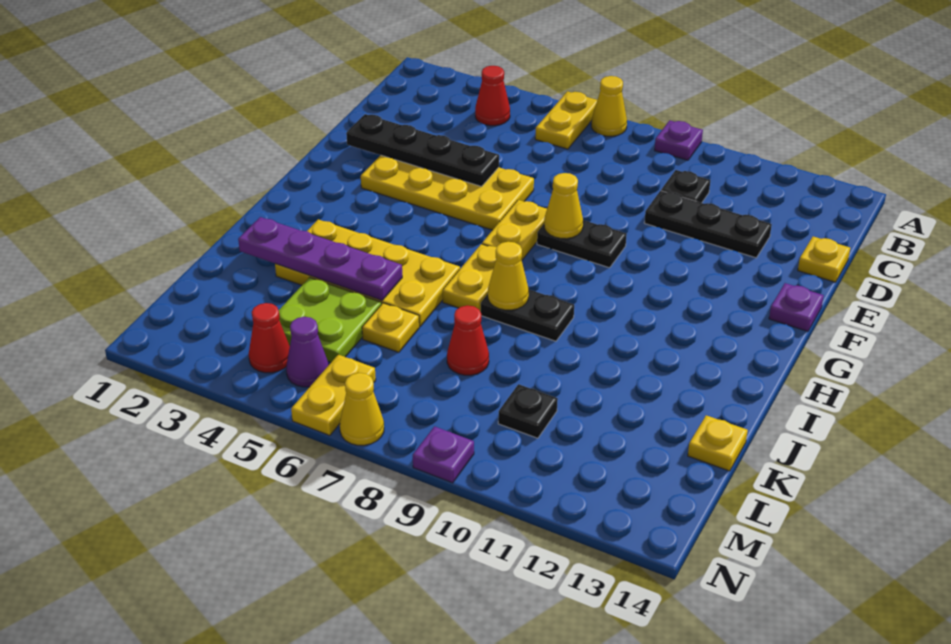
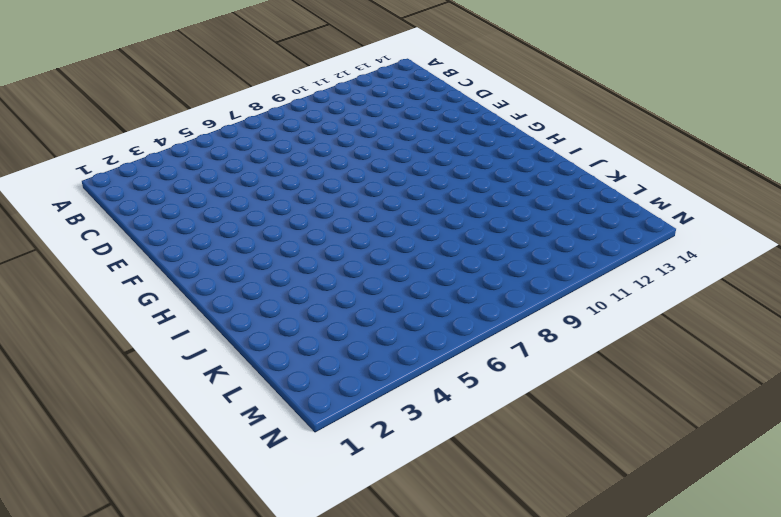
none -> yellow plate A6:B6 level 1
none -> yellow cone A7 level 1
none -> purple plate A9 level 1

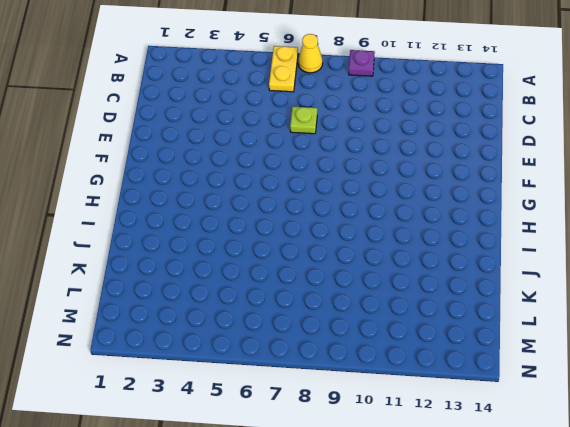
lime plate D7 level 1 -> none
none -> red cone B4 level 1
none -> black plate C10 level 1
none -> black plate D10:D12 level 1

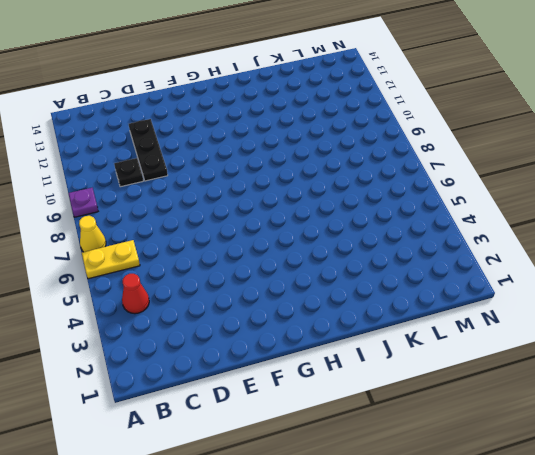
none -> yellow plate D14 level 1
none -> yellow plate E3:F6 level 1
none -> yellow plate F7:G7 level 1

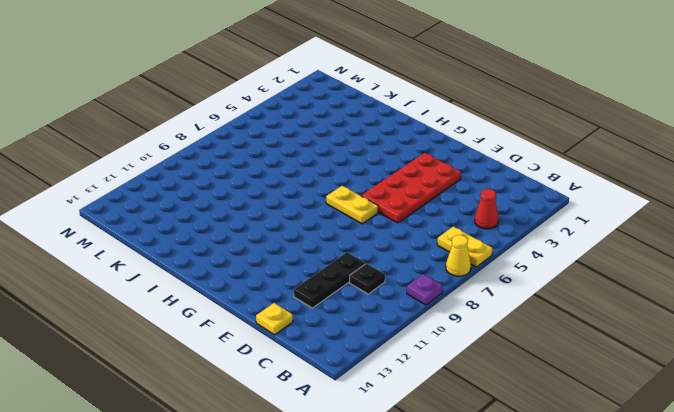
red plate E3:F6 level 1 -> yellow plate E3:F6 level 1
none -> black plate F8:F9 level 1
none -> purple plate F14 level 1
none -> yellow plate H7:I7 level 1

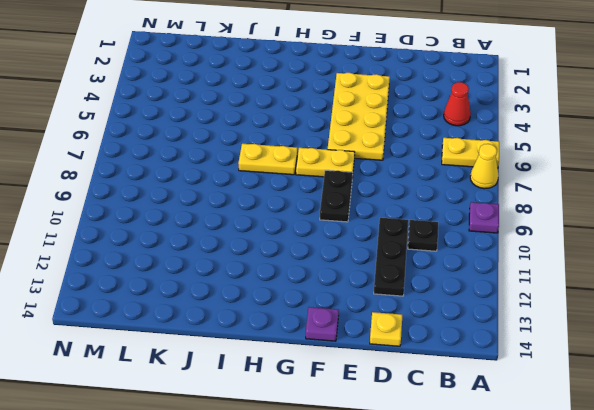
none -> yellow plate I3:J6 level 1
none -> black plate I8:I9 level 1
none -> lime plate K4:L5 level 1

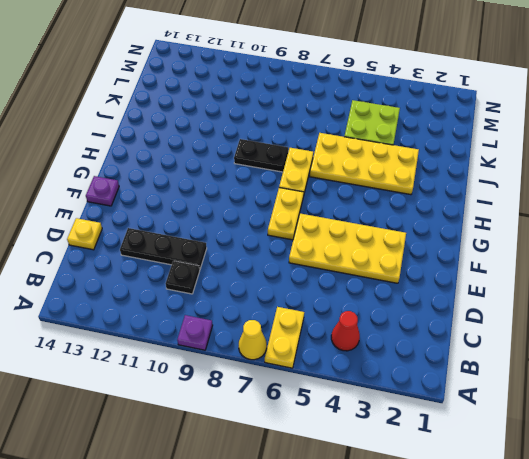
none -> black plate F8:F9 level 1
none -> yellow plate K6 level 1
none -> red cone K8 level 1

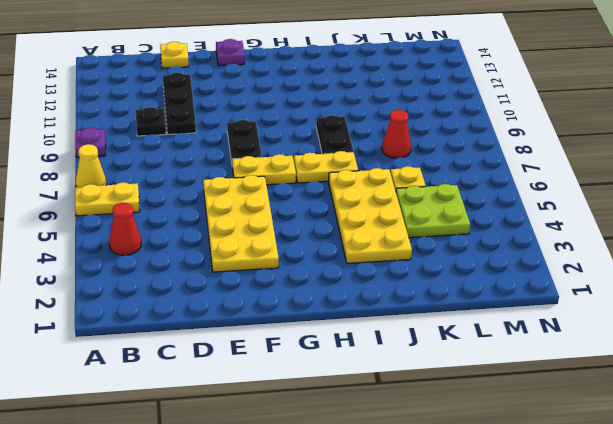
none -> yellow plate K14 level 1
none -> black plate L10 level 1
none -> red cone M4 level 1

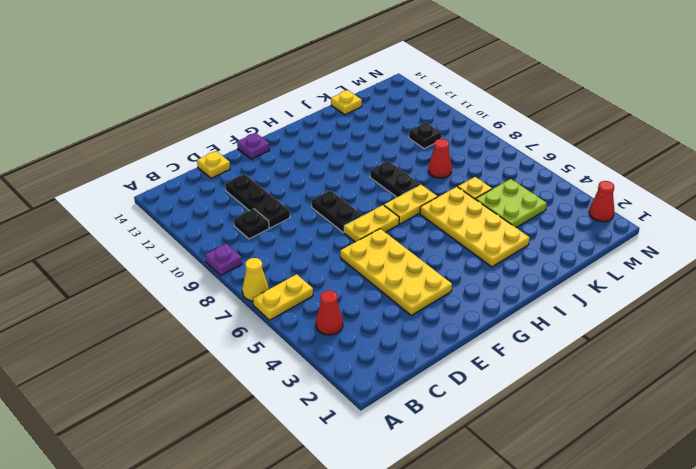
red cone N2 level 1 -> red cone M4 level 1
none -> purple cone M5 level 1
none -> yellow plate M6:N6 level 1
none -> yellow cone N7 level 1

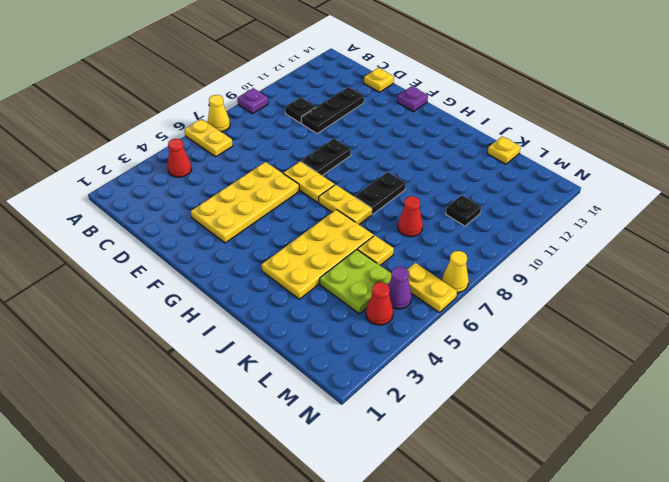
none -> purple plate N9 level 1
none -> black plate E2:E5 level 2
none -> yellow cone F8 level 2

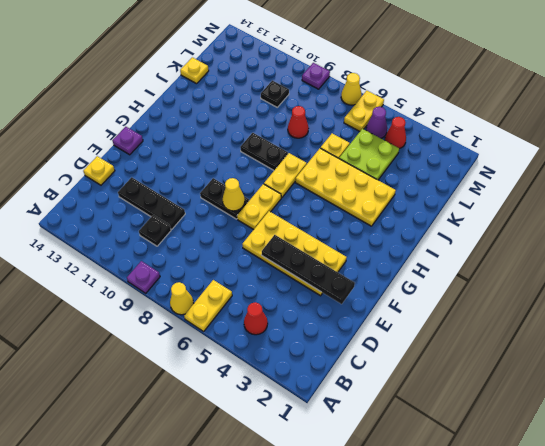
none -> yellow cone I8 level 2
none -> purple plate J2:J5 level 2

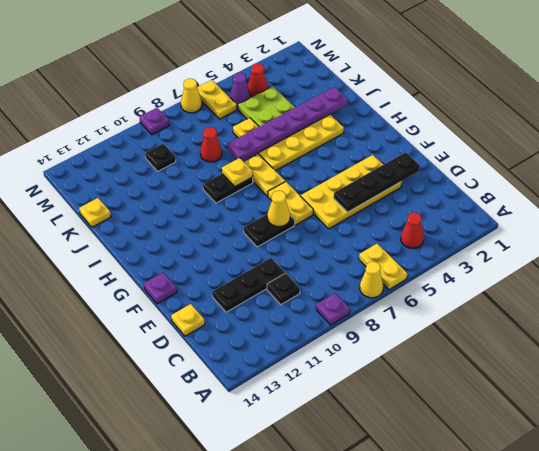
yellow plate I8 level 2 -> yellow cone I8 level 2
purple plate J2:J7 level 2 -> purple plate J2:J5 level 2

